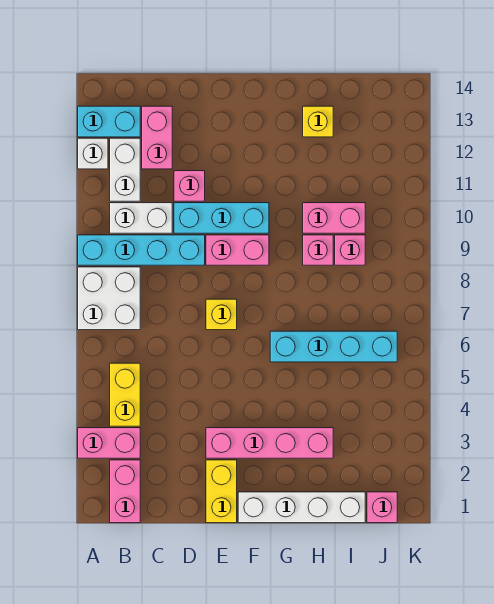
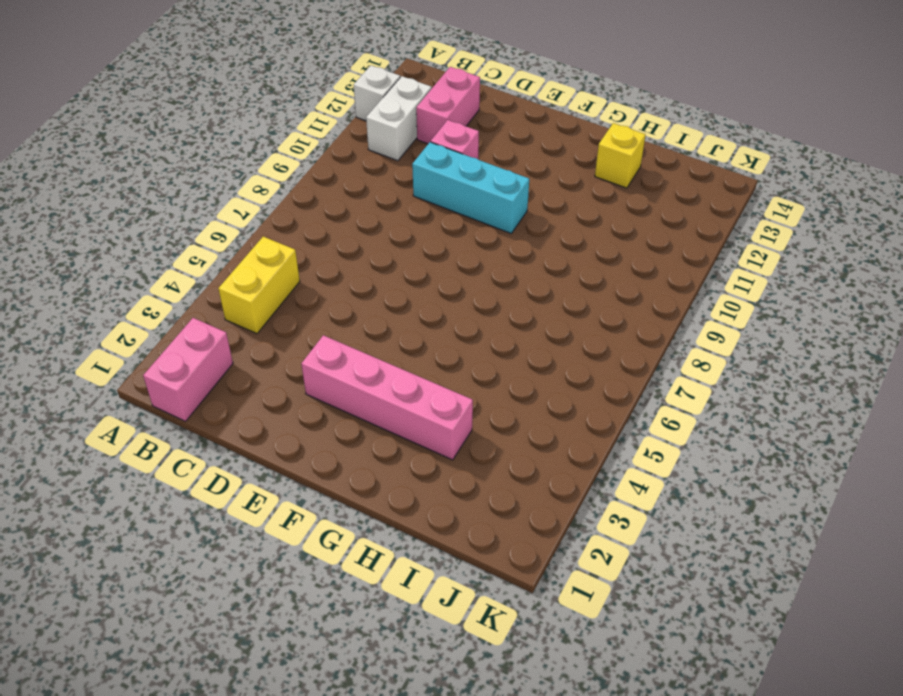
none -> pink brick A3:B3 level 1
none -> white brick A7:B8 level 1
none -> cyan brick A9:D9 level 1

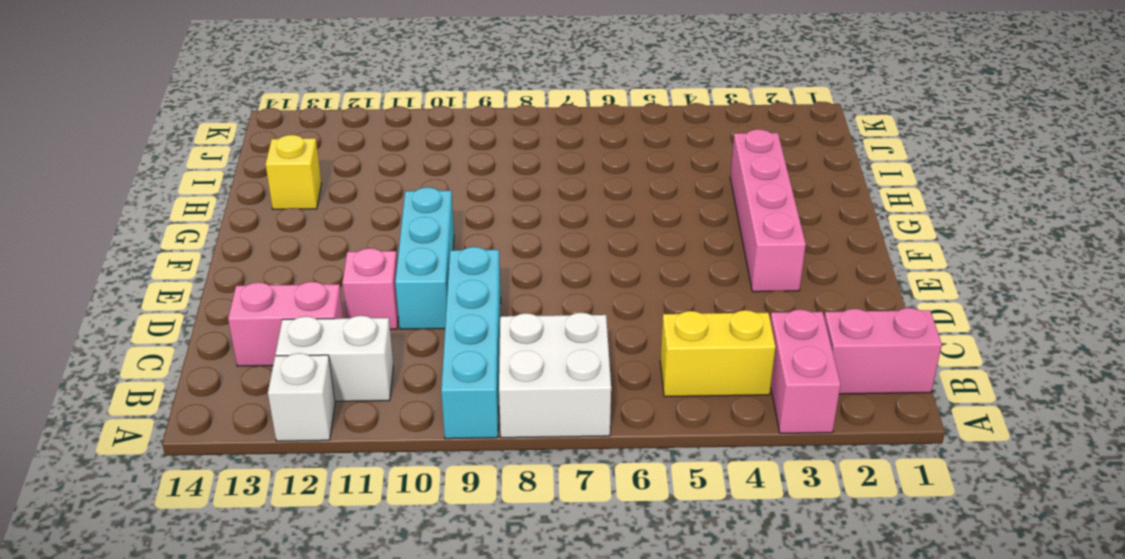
none -> cyan brick A13:B13 level 1
none -> white brick B10:C10 level 1
none -> yellow brick E1:E2 level 1

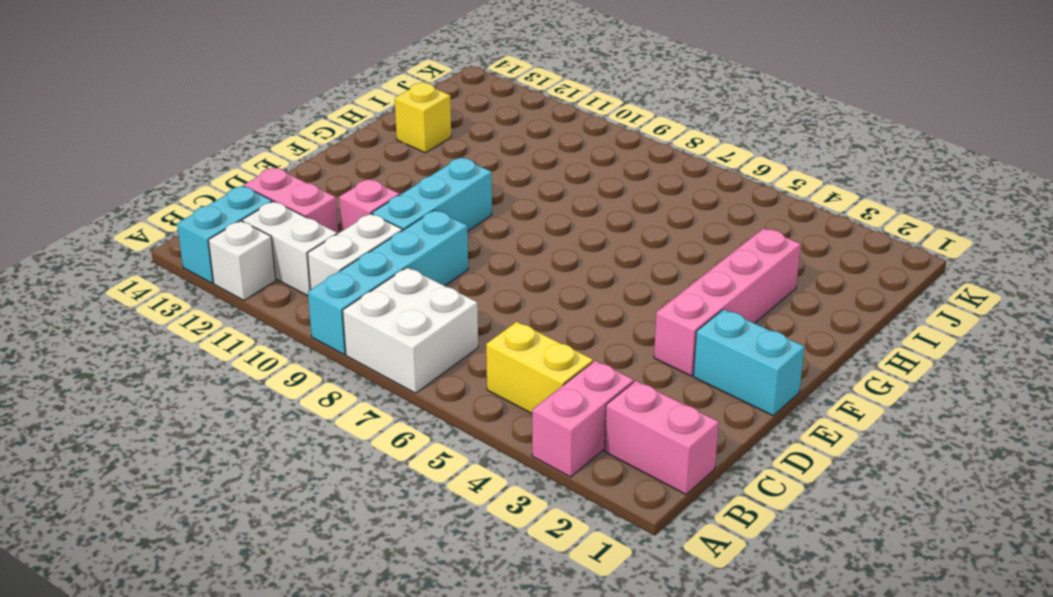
cyan brick E1:E2 level 1 -> yellow brick E1:E2 level 1
none -> yellow brick E7 level 1
none -> pink brick E9:F9 level 1
none -> white brick F1:I1 level 1

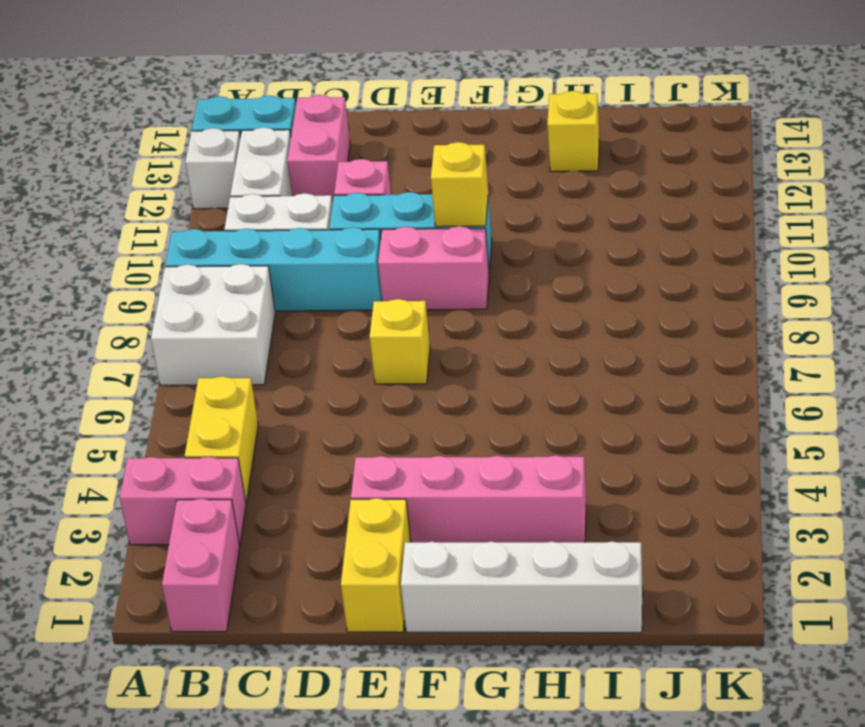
yellow brick F10 level 2 -> none
none -> cyan brick G6:J6 level 1
none -> pink brick H9 level 1
none -> pink brick H10:I10 level 1

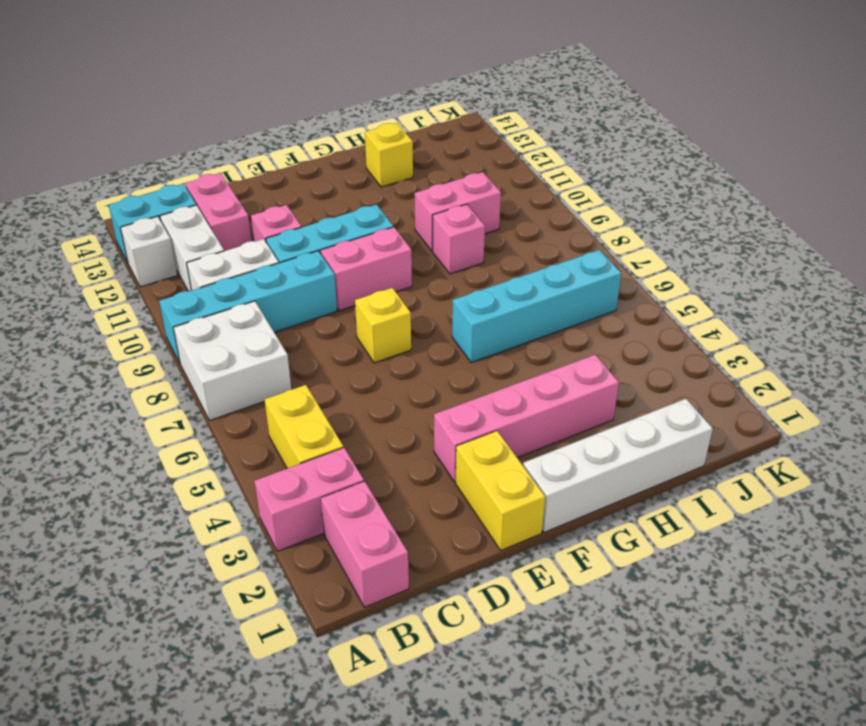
none -> pink brick I9 level 1
none -> pink brick J1 level 1

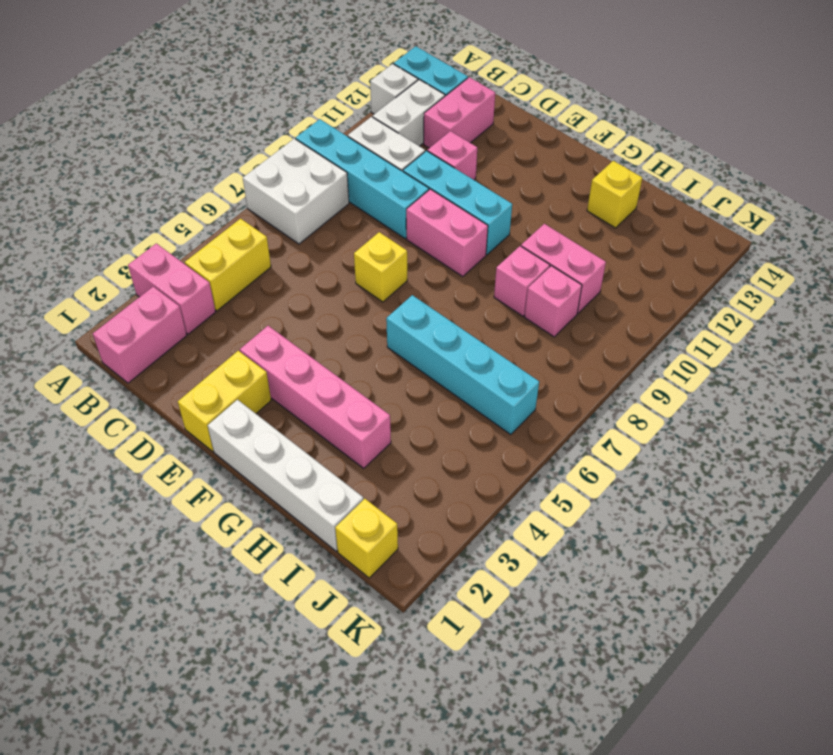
yellow brick J1 level 1 -> pink brick J1 level 1

